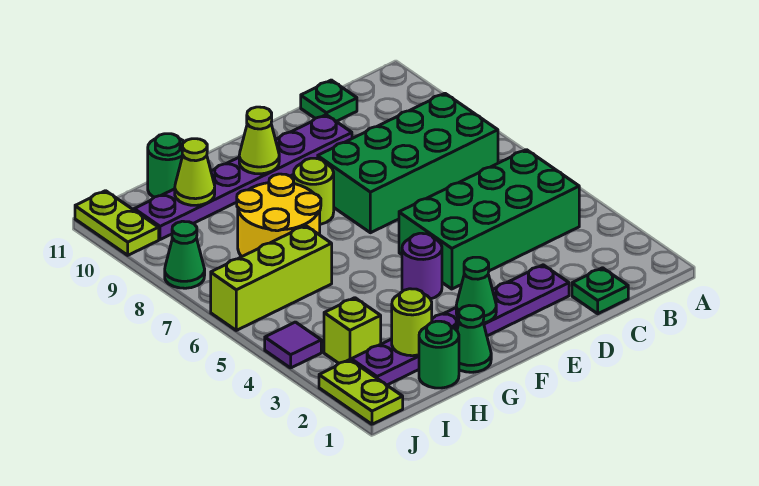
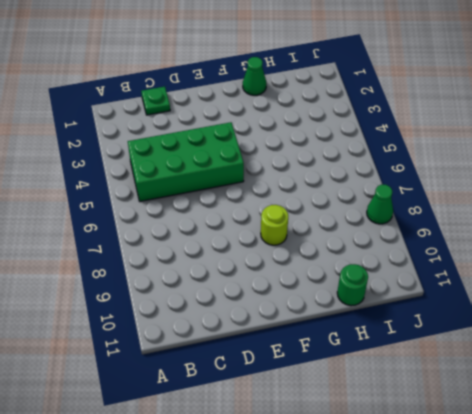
none -> green brick B7:E8 level 1
none -> green plate C11 level 1
none -> purple plate D2:I2 level 1

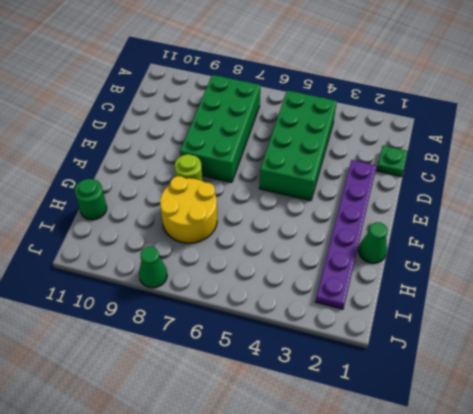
none -> green plate C11 level 1
none -> purple plate D10:I10 level 1
none -> purple round brick F4 level 1

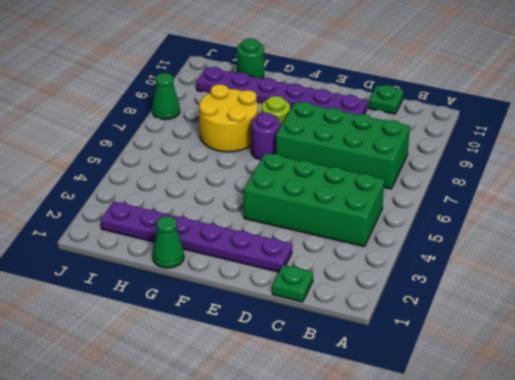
purple round brick F7 level 1 -> purple round brick F4 level 1
none -> green round brick H1 level 1
none -> lime brick H6:J6 level 1
none -> lime brick I3 level 1

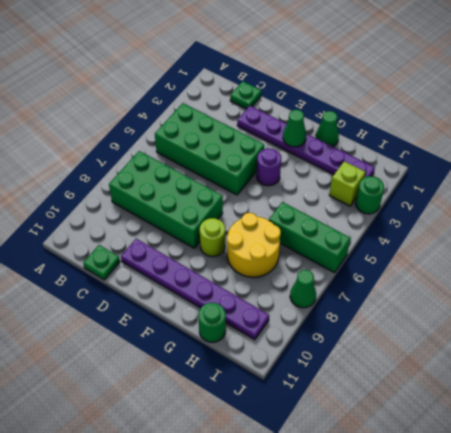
green brick H6:J6 level 1 -> lime brick H6:J6 level 1
green round brick J3 level 1 -> green round brick H1 level 1
none -> lime plate J1:J2 level 1
none -> purple tile J4 level 1
none -> lime plate J10:J11 level 1

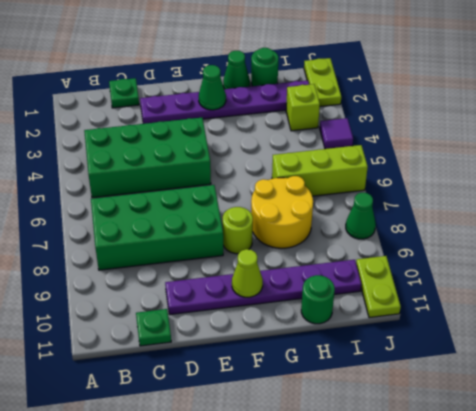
none -> purple round brick F4 level 1
none -> lime round brick H2 level 2
none -> lime cone H10 level 2

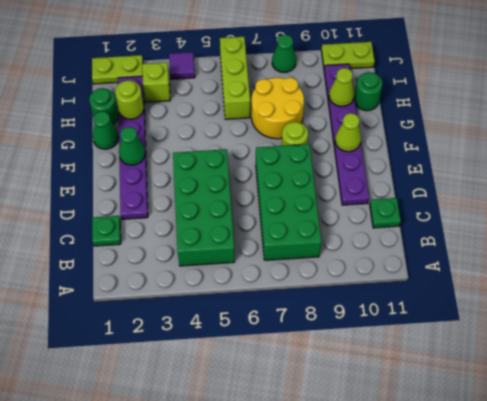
none -> purple round brick F4 level 1

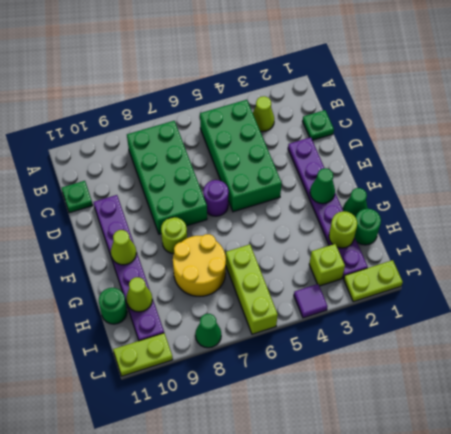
lime cone B3 level 1 -> none
purple round brick E6 level 1 -> purple round brick F4 level 1

